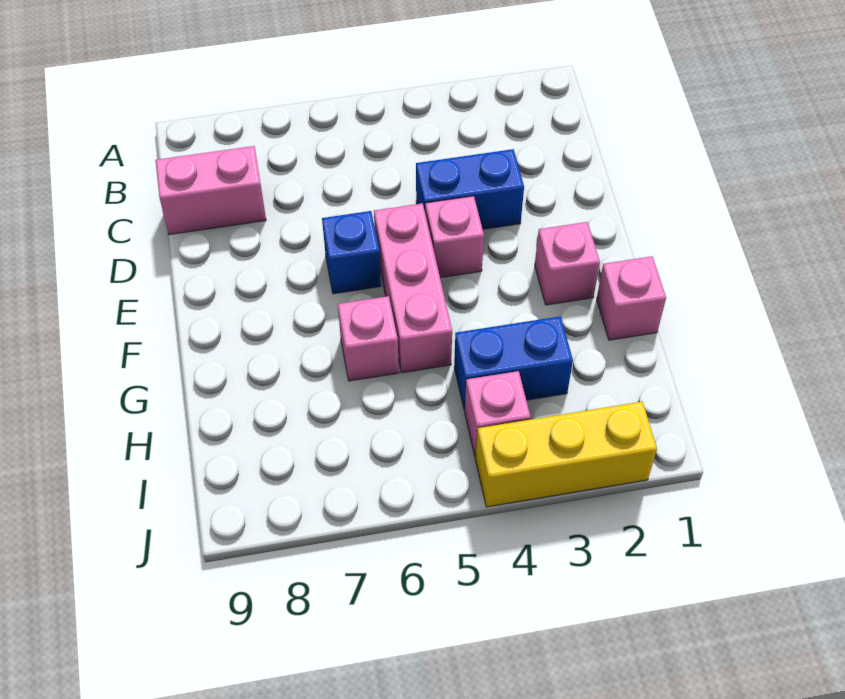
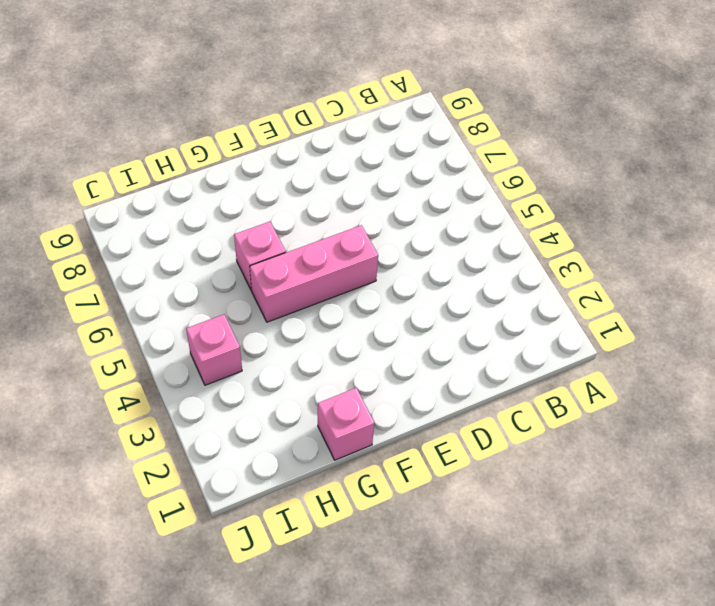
none -> pink brick C8:C9 level 1
none -> blue brick D3:D4 level 1

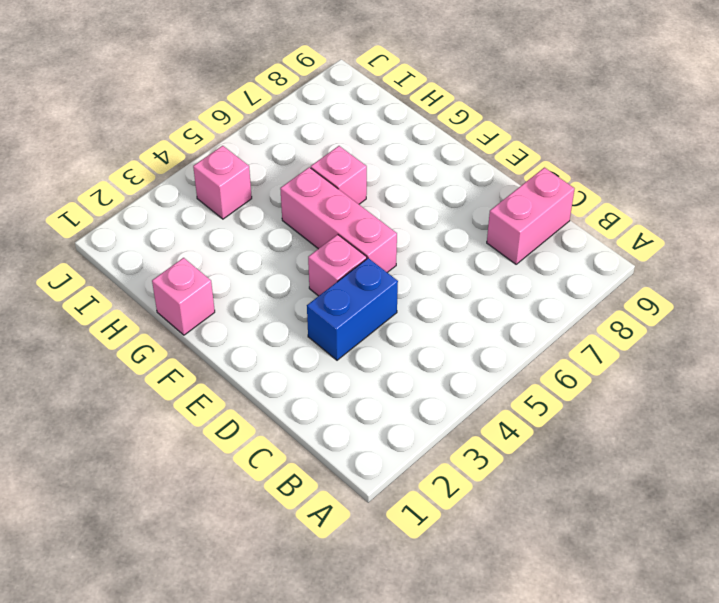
none -> blue brick E6 level 1
none -> pink brick F2 level 1

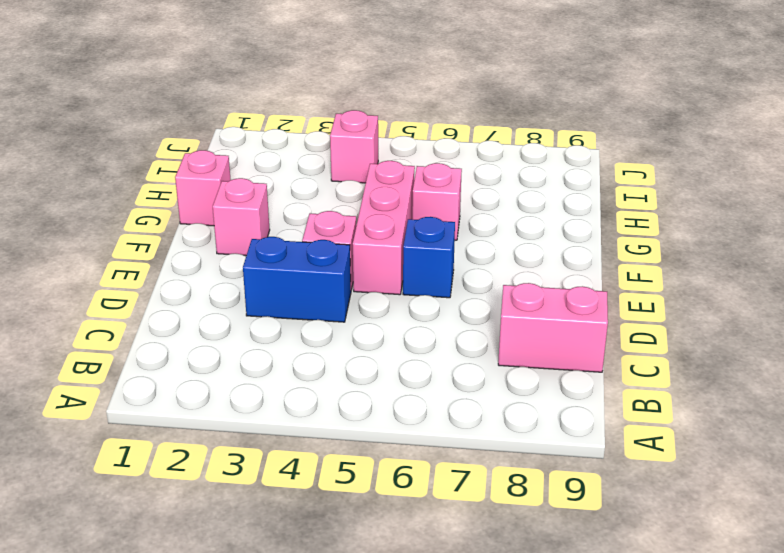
none -> blue brick H3:H4 level 1
none -> yellow brick J2:J4 level 1

